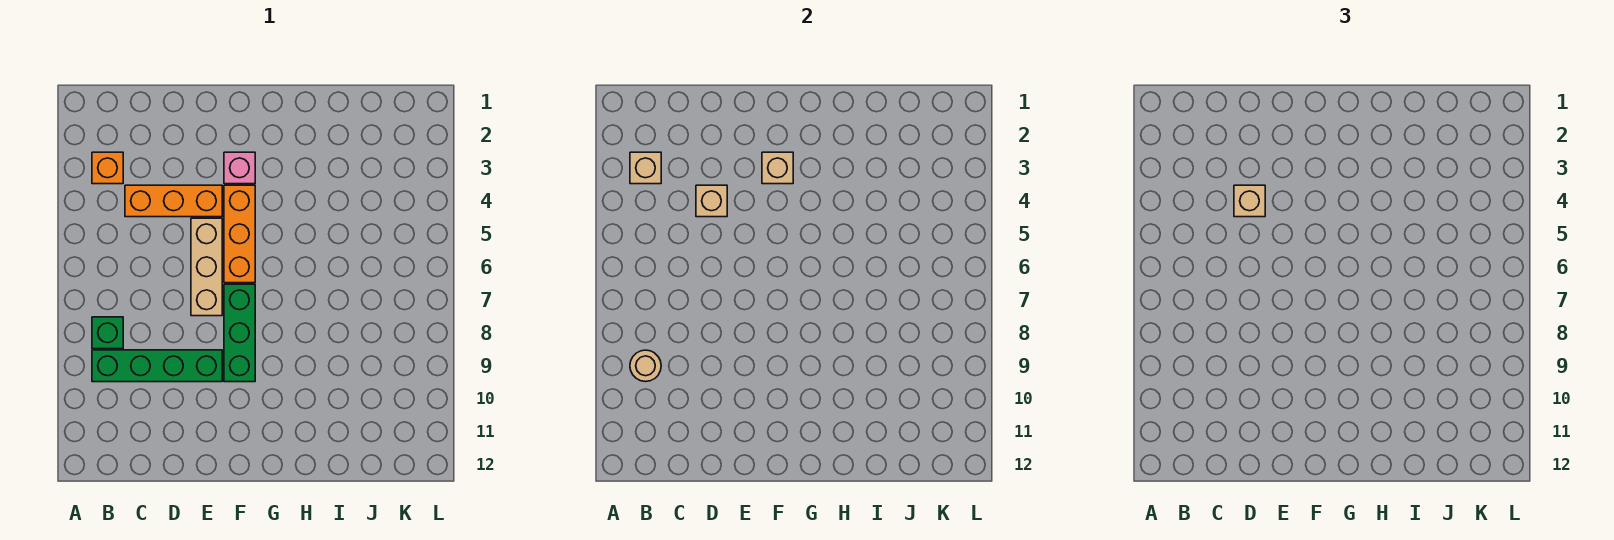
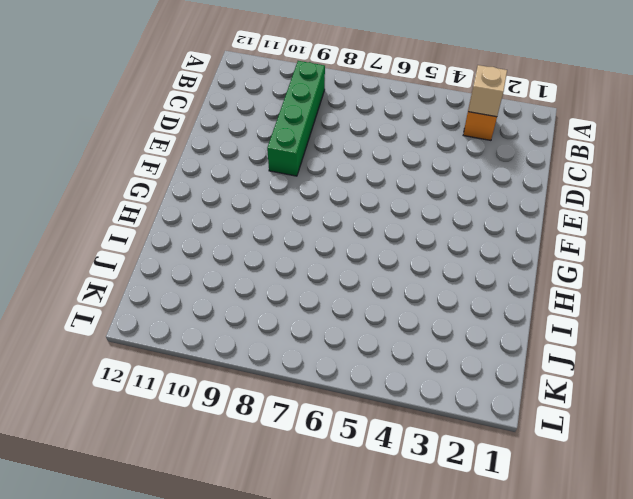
none -> green brick B8 level 1
none -> orange brick C4:E4 level 1
none -> tan brick E5:E7 level 1

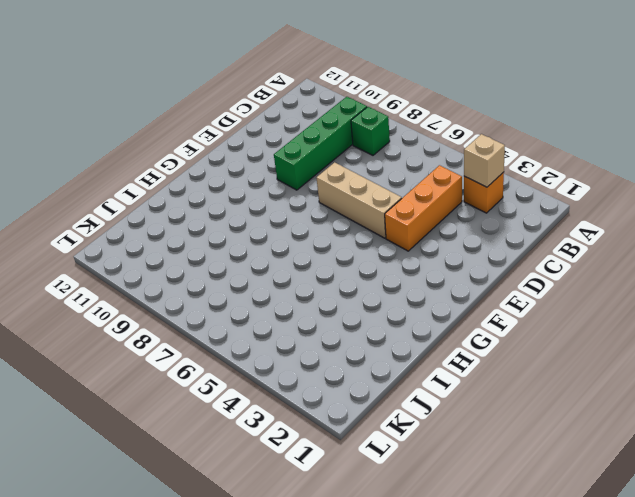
none -> pink brick F3 level 1
none -> orange brick F4:F6 level 1
none -> green brick F7:F9 level 1

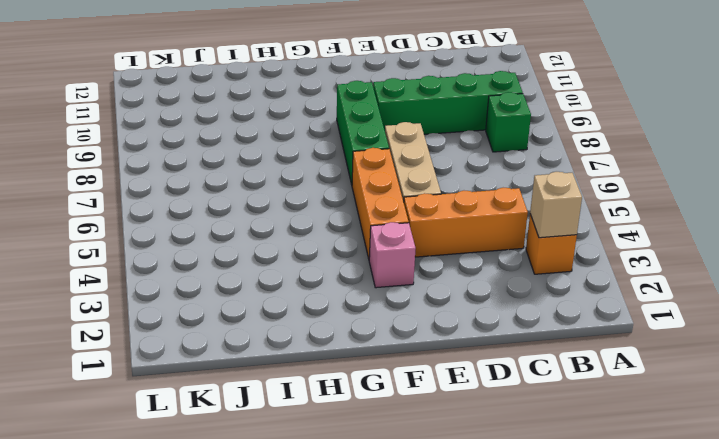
none -> tan round brick B9 level 2
none -> tan brick D4 level 2
none -> tan brick F3 level 2

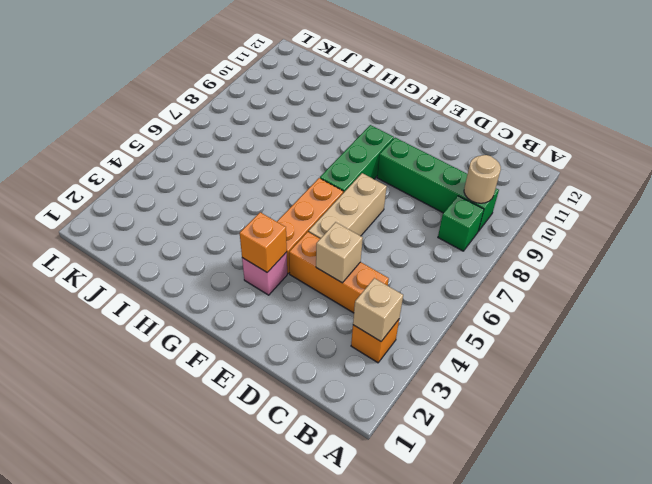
orange brick F3 level 2 -> tan brick F3 level 2
none -> tan brick D4 level 3

